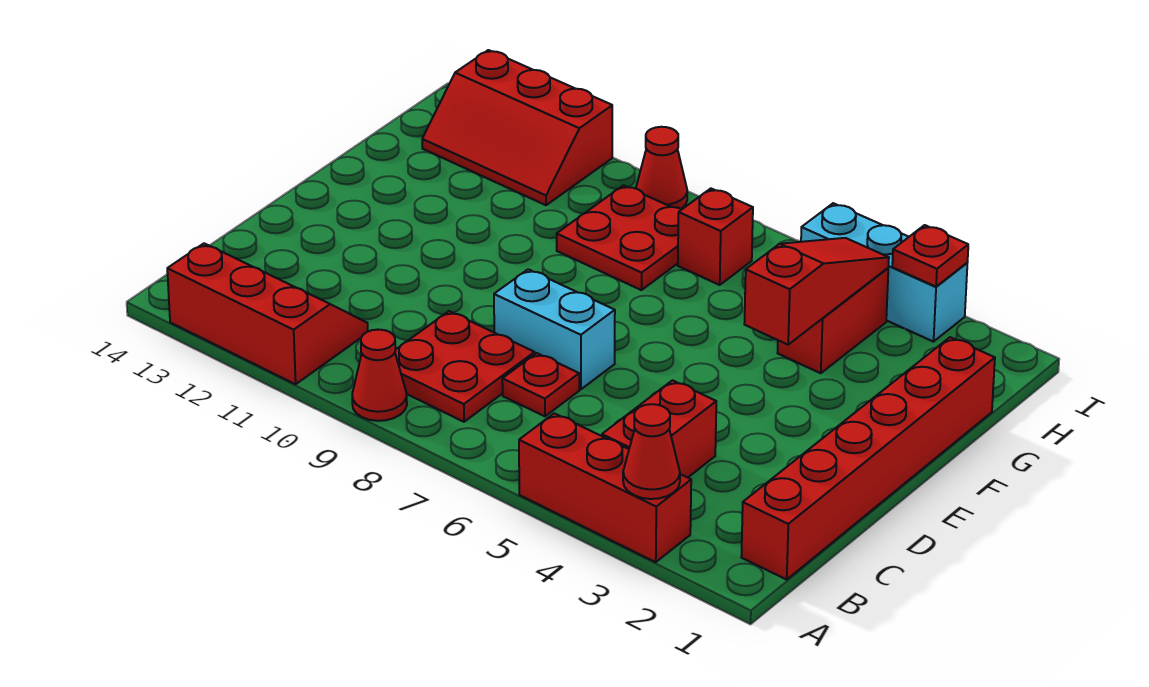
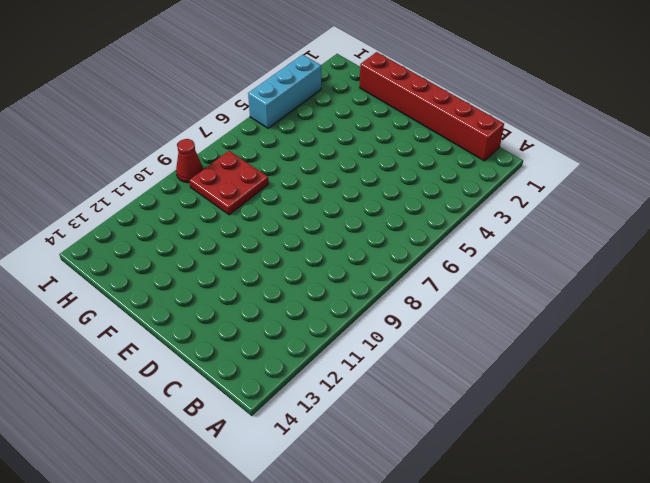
none -> red brick A3:A5 level 1
none -> red cone A9 level 1
none -> red slope A11:B13 level 1 top A

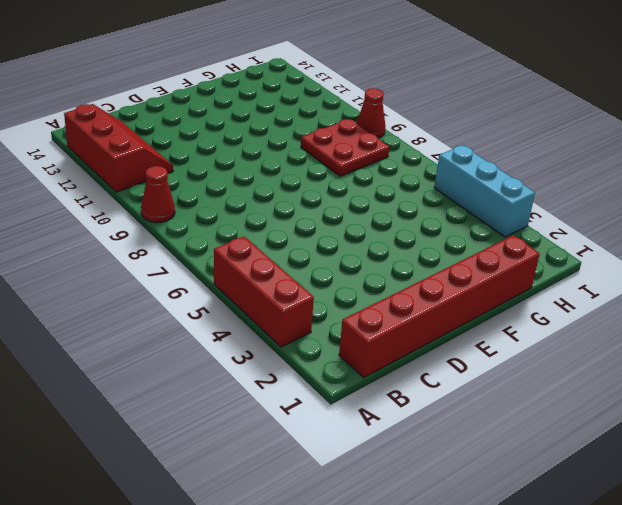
none -> red brick B4:C4 level 1
none -> red plate B8:C9 level 1
none -> red plate C7 level 1

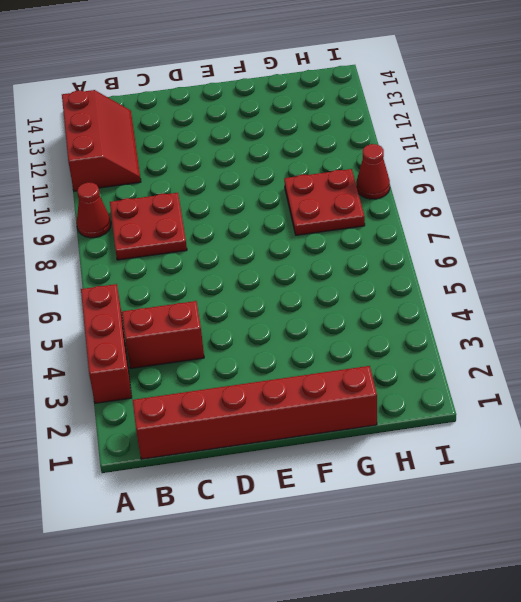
none -> red plate C7 level 1
none -> cyan brick D7:D8 level 1
none -> red brick G4:H4 level 1

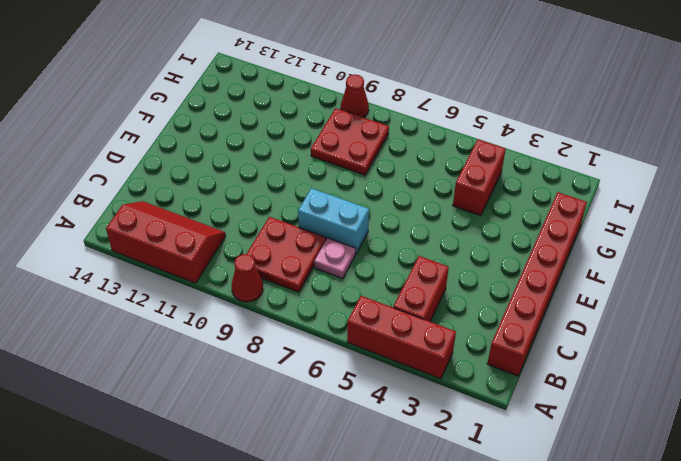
pink plate C7 level 1 -> red plate C7 level 1
none -> red brick H7 level 1
none -> red slope H11:I13 level 1 top I
none -> cyan brick I3:I5 level 1

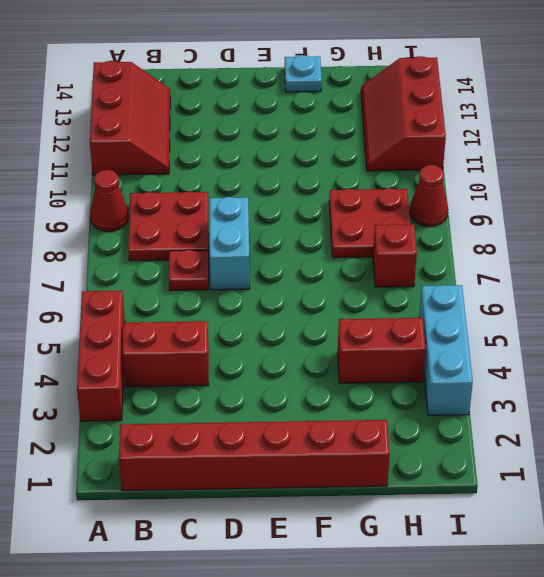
cyan plate F14 level 1 -> none
none -> red cone A3 level 2
none -> red slope F4:H4 level 2 top F
none -> red plate I3 level 2

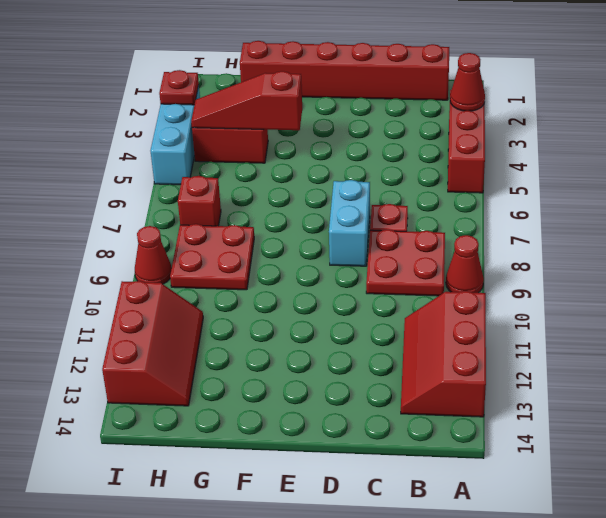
none -> red brick B4:C4 level 1

